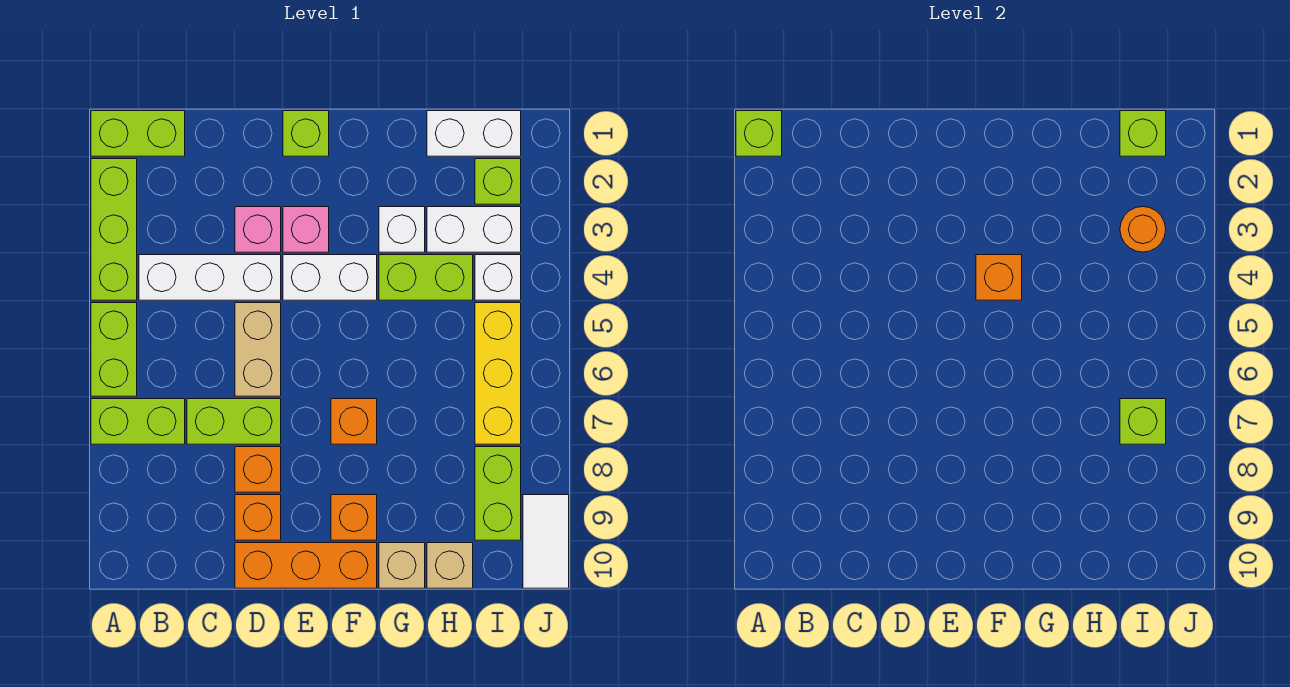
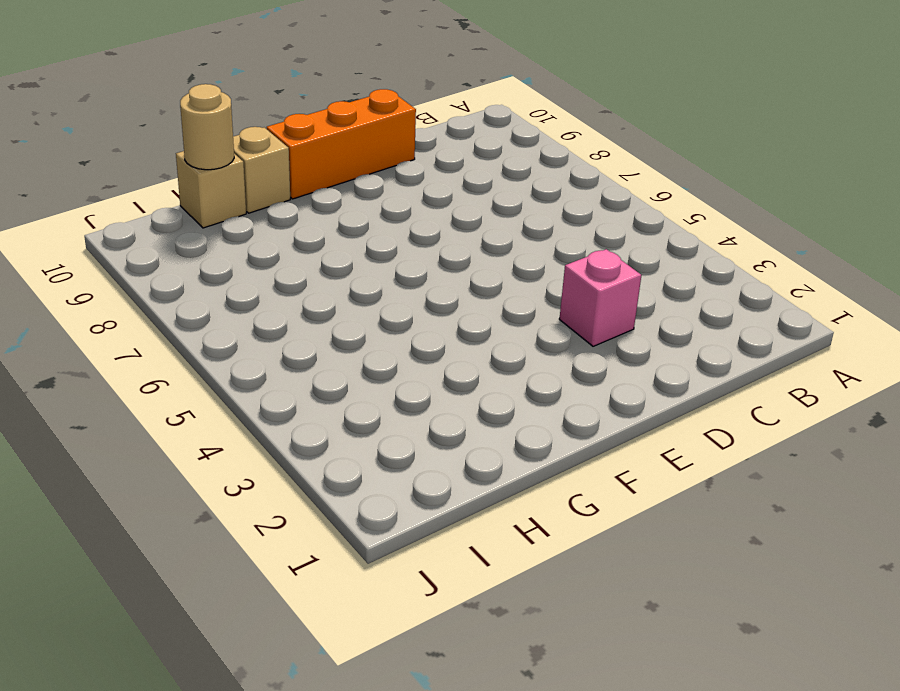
tan round brick H10 level 2 -> none
none -> lime brick A1:B1 level 1
none -> lime brick A2:A4 level 1
none -> lime brick A5:A6 level 1
none -> lime brick A7:B7 level 1

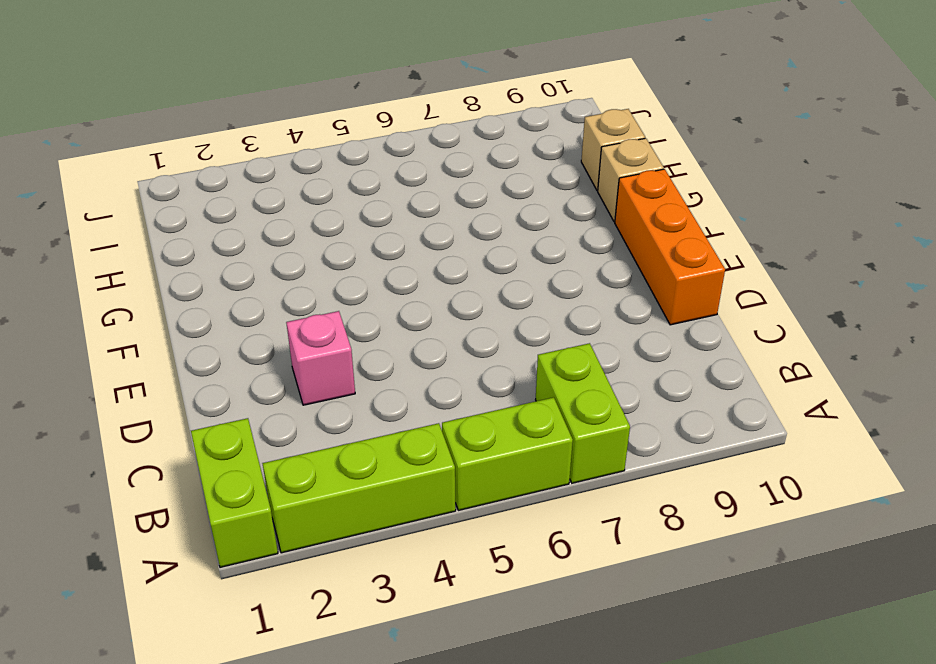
none -> white brick B4:D4 level 1
none -> lime brick C7:D7 level 1
none -> tan brick D5:D6 level 1
none -> orange brick D8 level 1

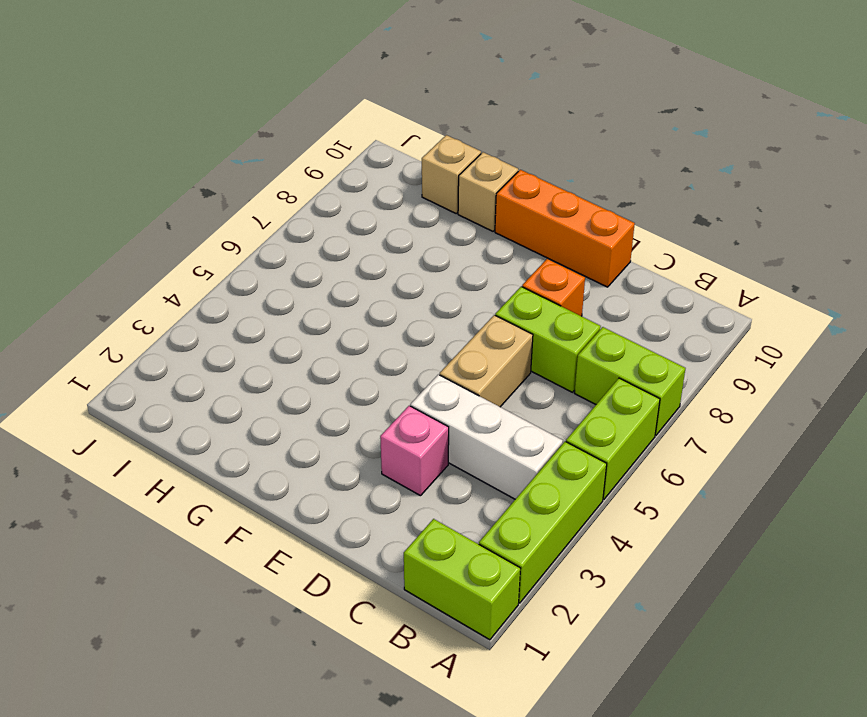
none -> orange brick D9 level 1
none -> lime brick E1 level 1
none -> pink brick E3 level 1
none -> white brick E4:F4 level 1

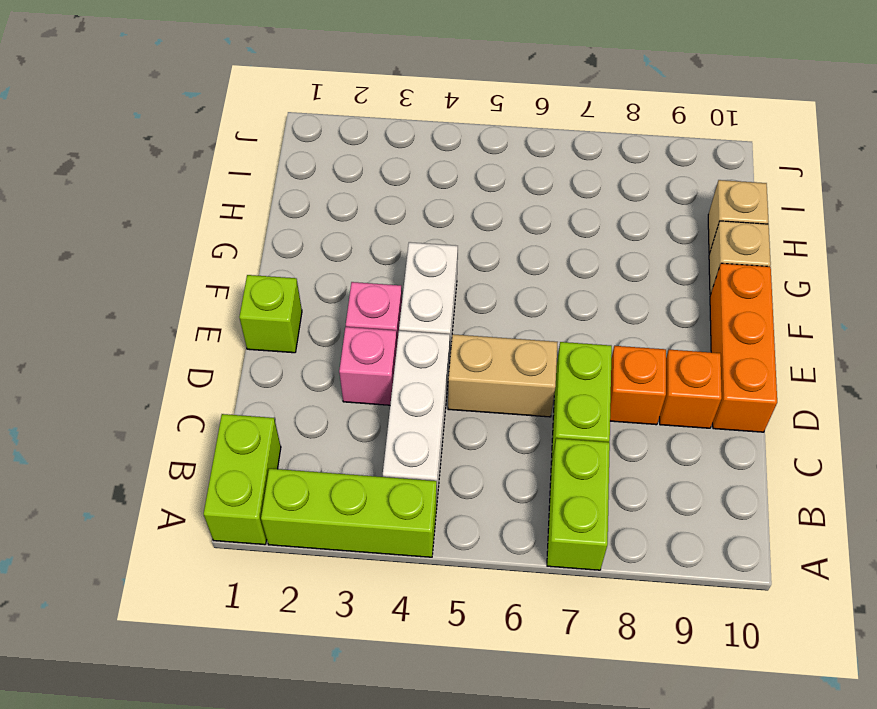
none -> lime brick A5:A6 level 1
none -> orange brick F7 level 1
none -> orange brick F9 level 1
none -> white brick G3 level 1

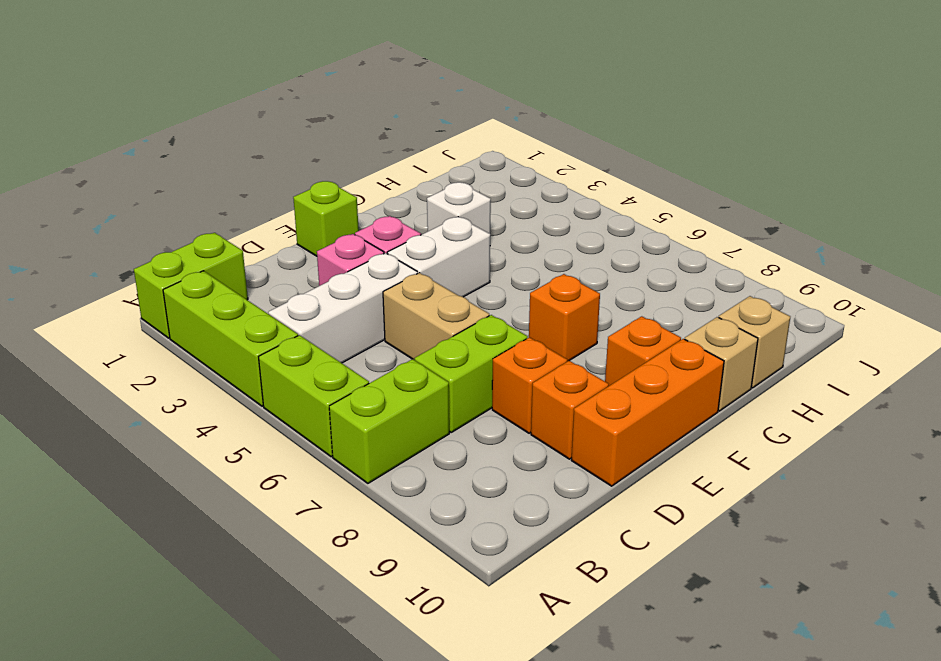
none -> lime brick G4:H4 level 1
none -> white brick H1:I1 level 1
none -> white brick H3:I3 level 1
none -> lime brick I2 level 1

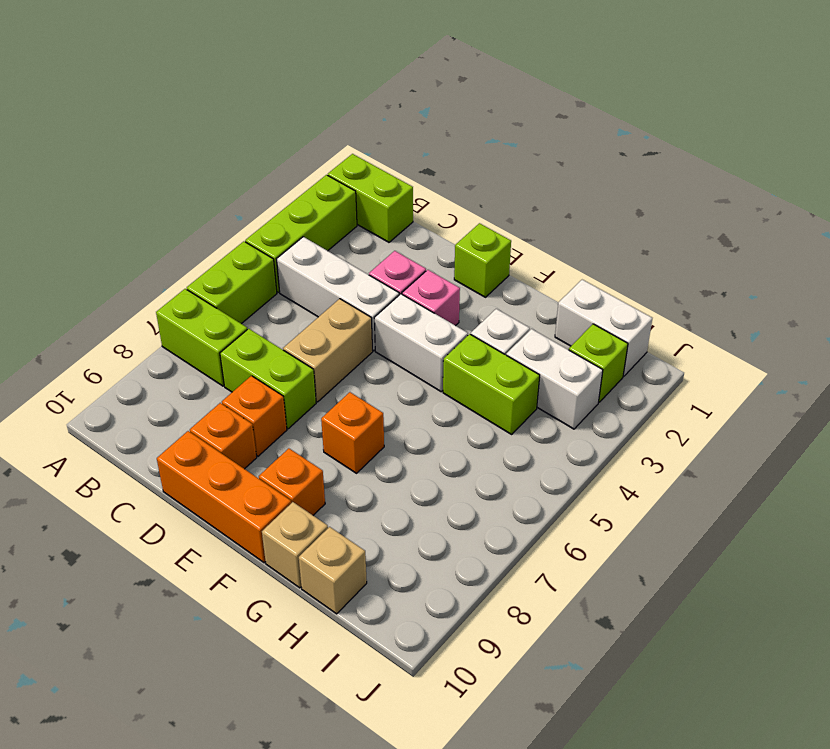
none -> white brick I4 level 1
none -> yellow brick I5:I7 level 1
none -> lime brick I8:I9 level 1
none -> white tile J9:J10 level 1

